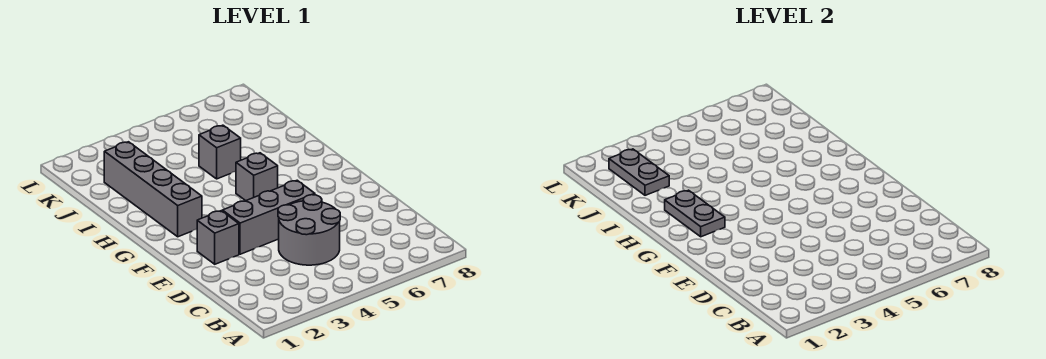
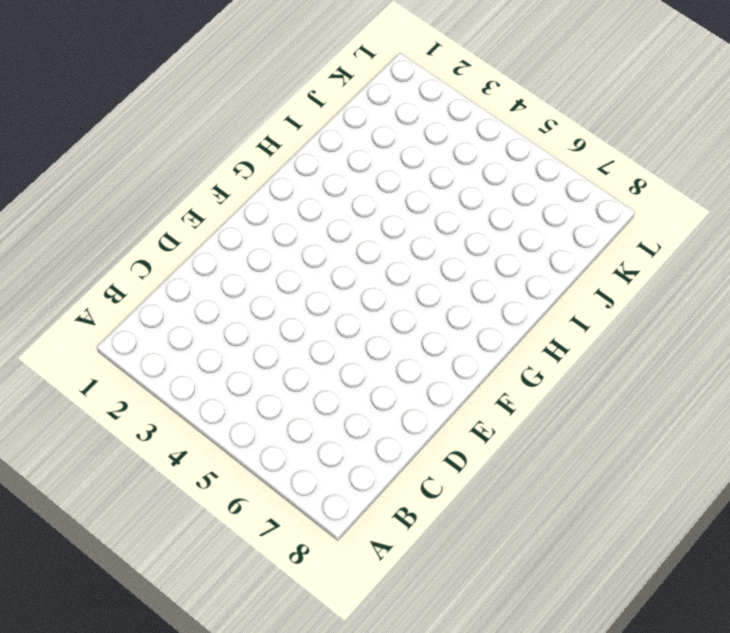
none -> grey round brick C4:D5 level 1
none -> grey brick E2 level 1

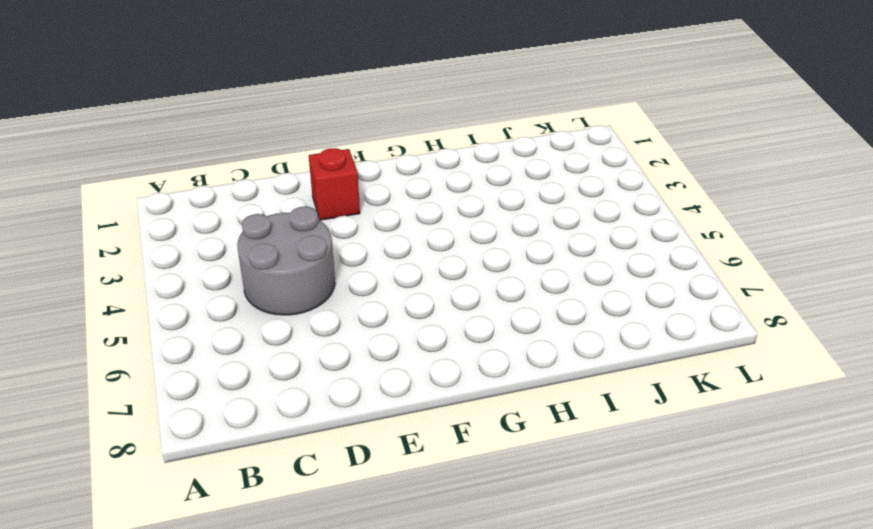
red brick E2 level 1 -> grey brick E2 level 1
none -> grey brick E3:E5 level 1
none -> grey brick G2:J2 level 1

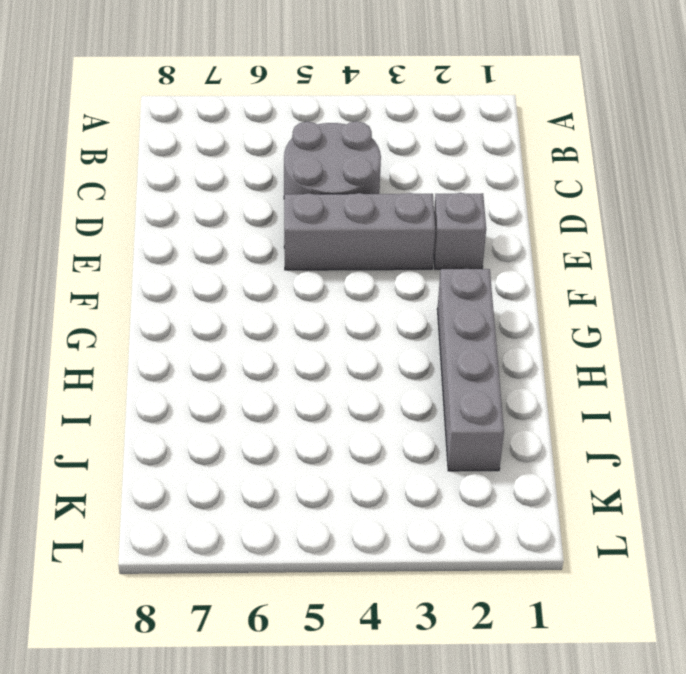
none -> grey brick G5 level 1
none -> grey brick I5 level 1

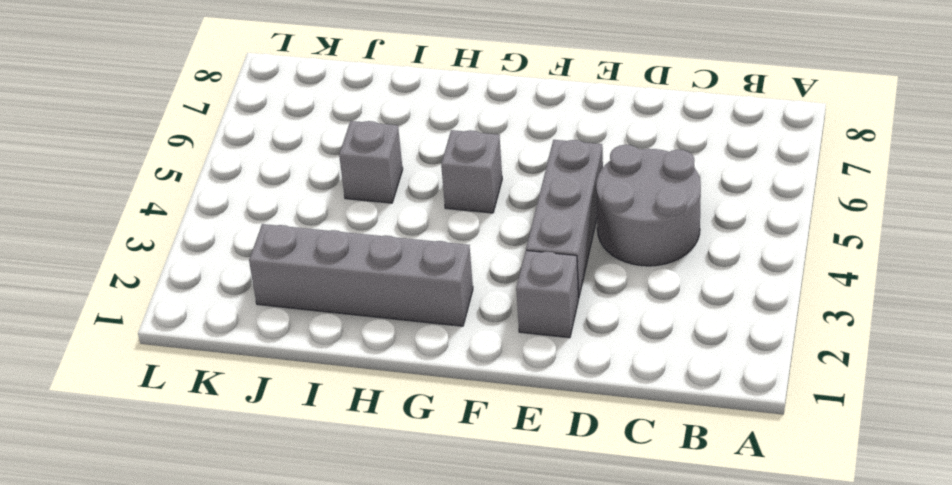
none -> grey plate G2:H2 level 2
none -> grey plate J2:K2 level 2

